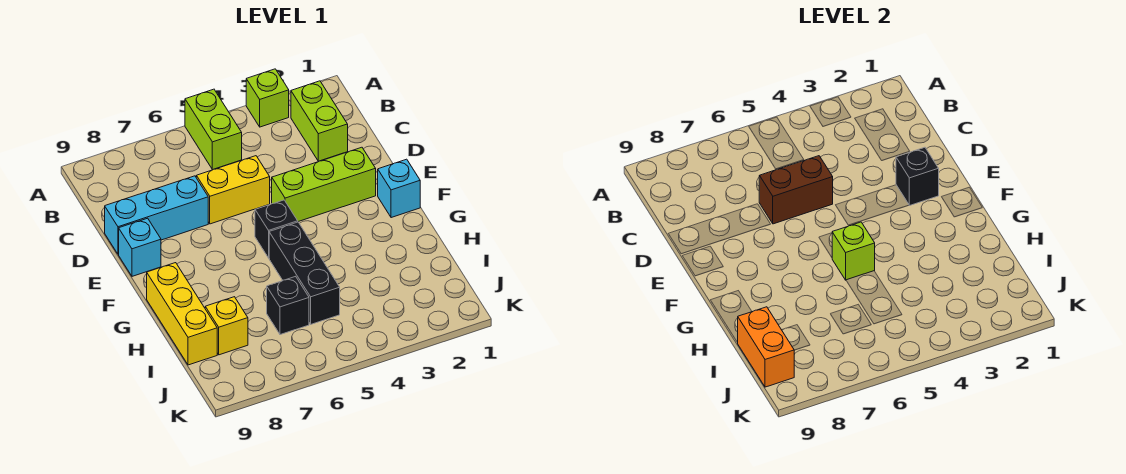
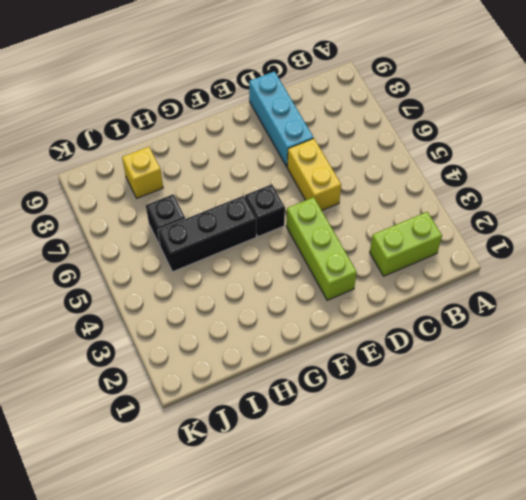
none -> lime brick A3 level 1
none -> lime brick A5:B5 level 1
none -> cyan brick E9 level 1

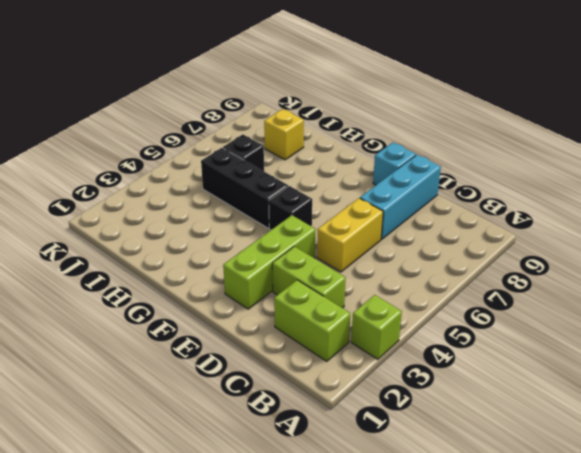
lime brick C3:D3 level 1 -> lime brick A5:B5 level 1
none -> cyan brick F1 level 1
none -> yellow brick G9:I9 level 1
none -> brown brick D5:D6 level 2

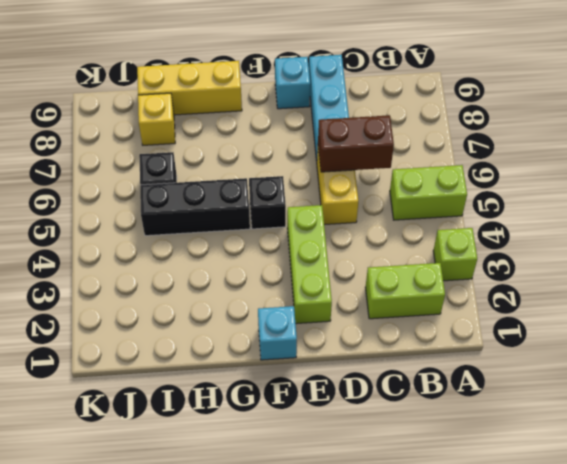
brown brick C6:D6 level 2 -> brown brick D5:D6 level 2
none -> black brick E2 level 2
none -> lime brick G5 level 2
none -> orange brick I9:J9 level 2

